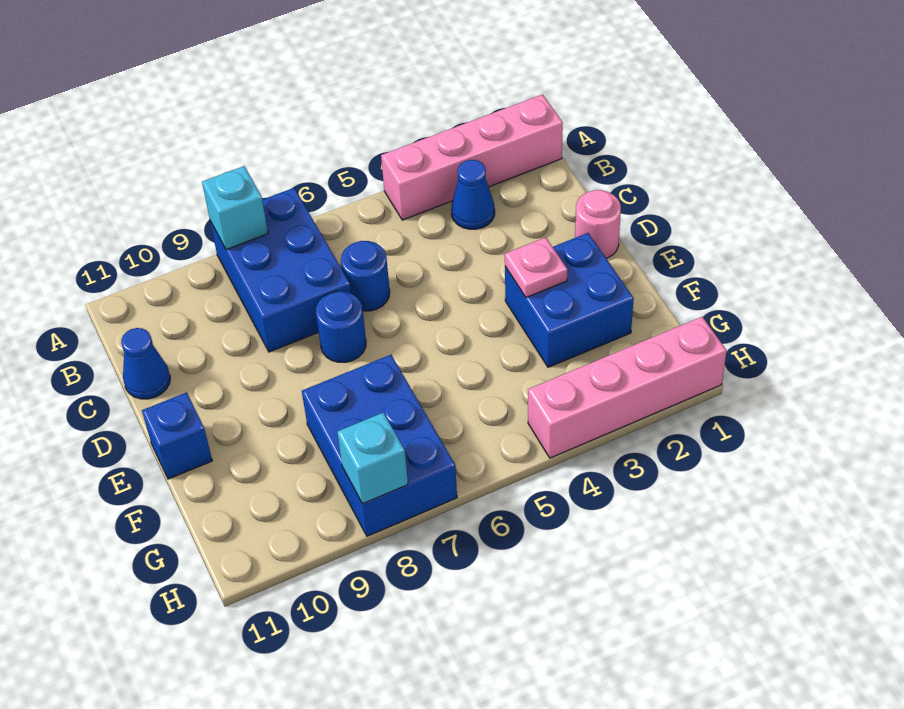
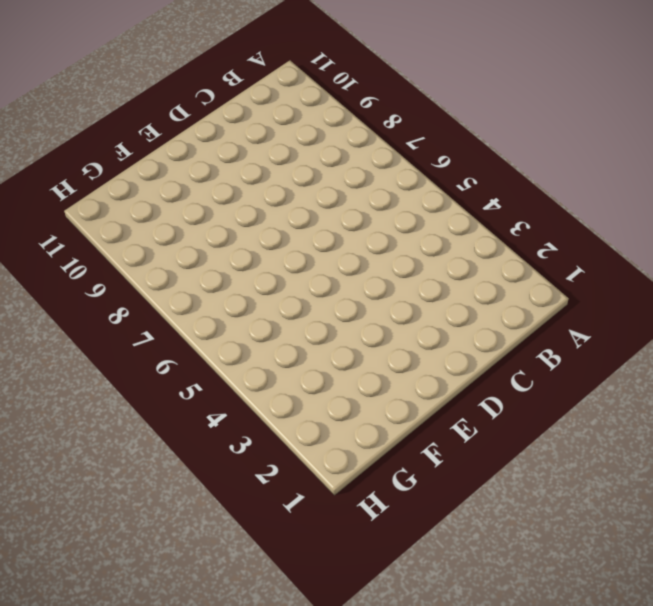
none -> pink brick A1:A4 level 1
none -> blue brick A7:C8 level 1
none -> blue cone B3 level 1

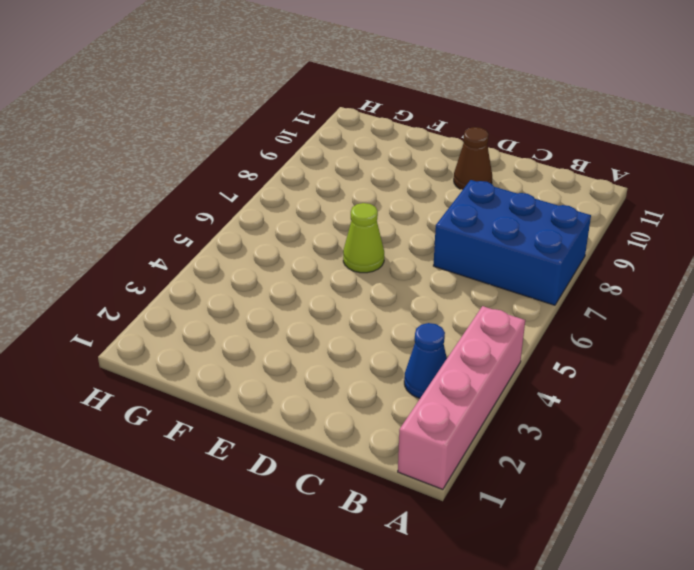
brown cone D10 level 1 -> none
lime cone E6 level 1 -> none
none -> blue round brick C6 level 1
none -> blue cone C11 level 1
none -> pink round brick D1 level 1

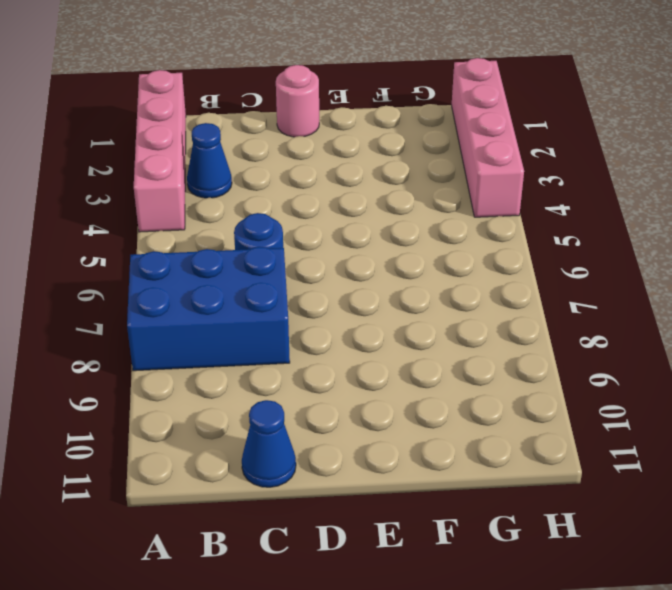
none -> blue round brick D7 level 1
none -> blue brick E2:F3 level 1
none -> blue brick E11 level 1

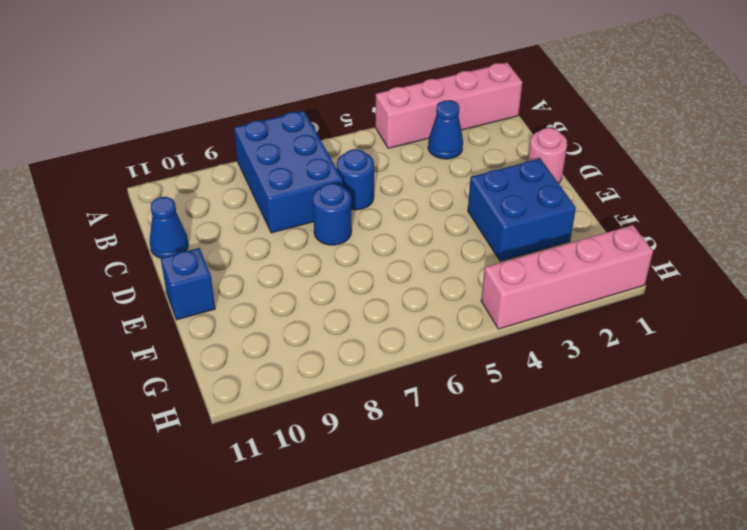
none -> blue brick F7:H8 level 1
none -> cyan brick A8 level 2
none -> pink plate E3 level 2

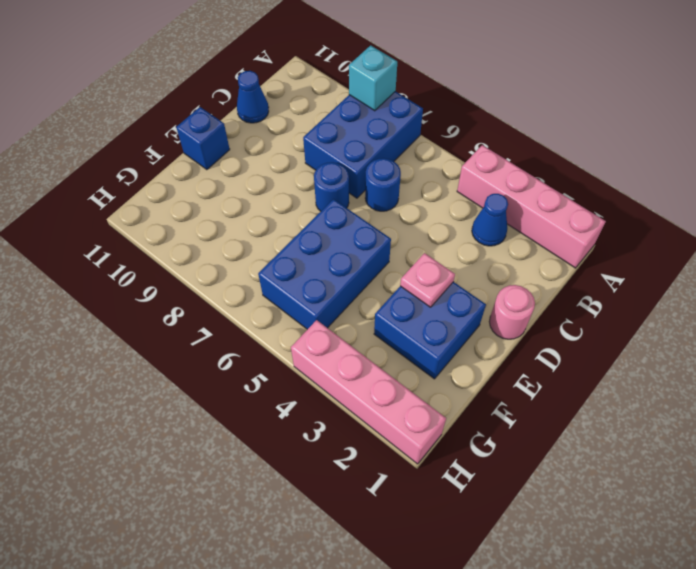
blue brick E5:G6 level 1 -> blue brick F7:H8 level 1
none -> cyan brick H8 level 2

